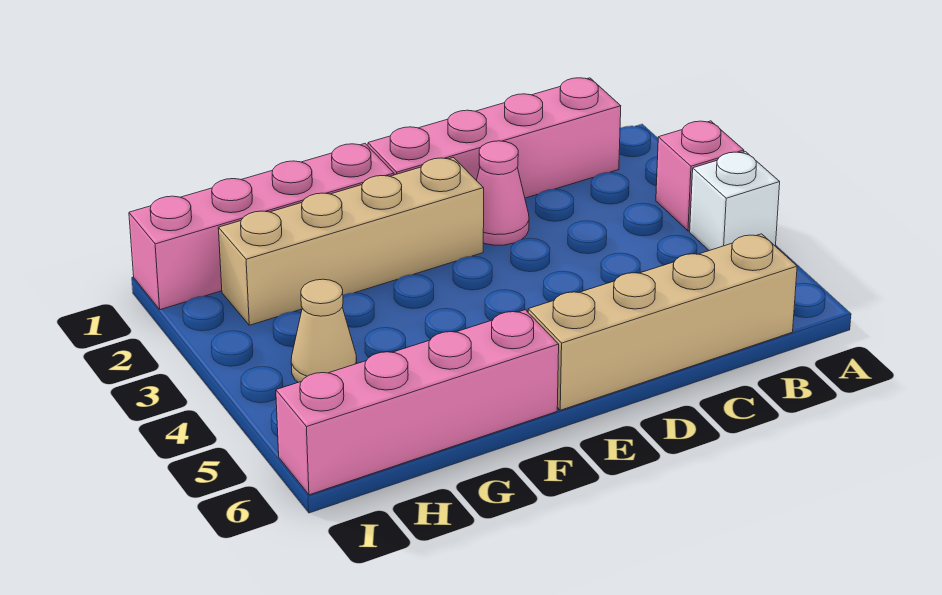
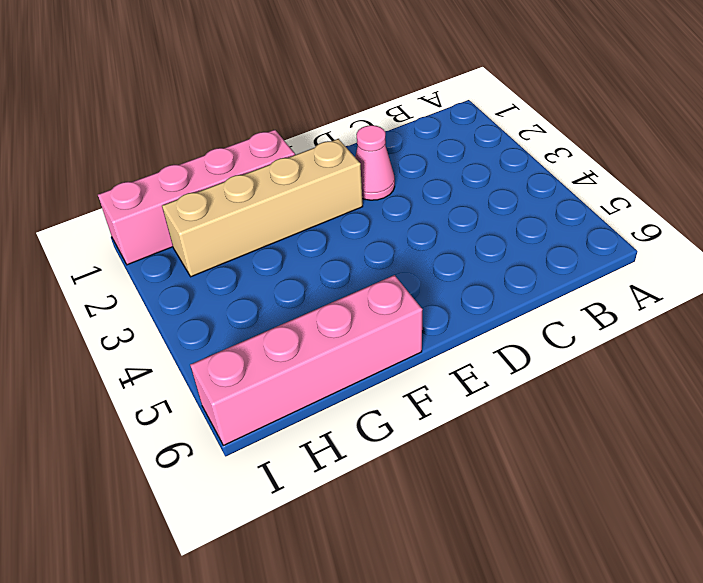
none -> pink brick A3 level 1
none -> white brick A4 level 1

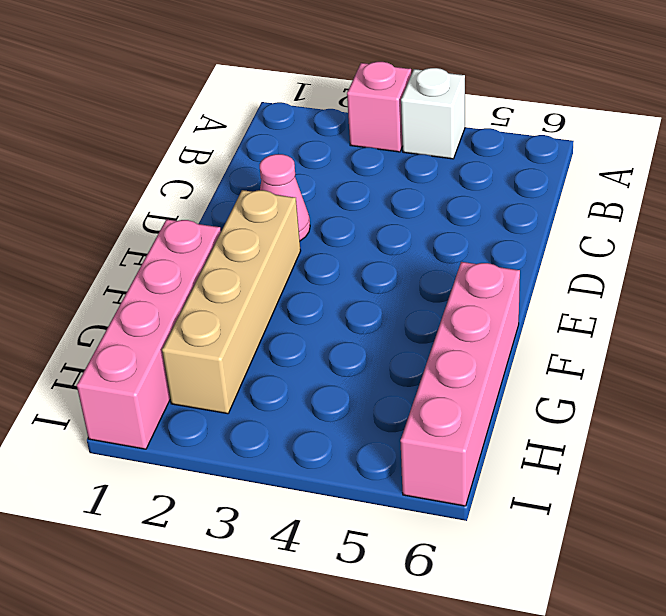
none -> pink brick B1:E1 level 1
none -> tan brick B6:E6 level 1

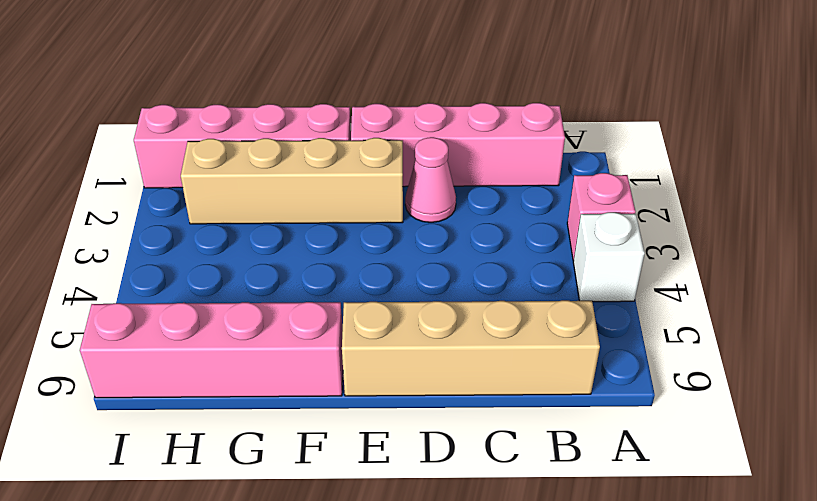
none -> tan cone H4 level 1

